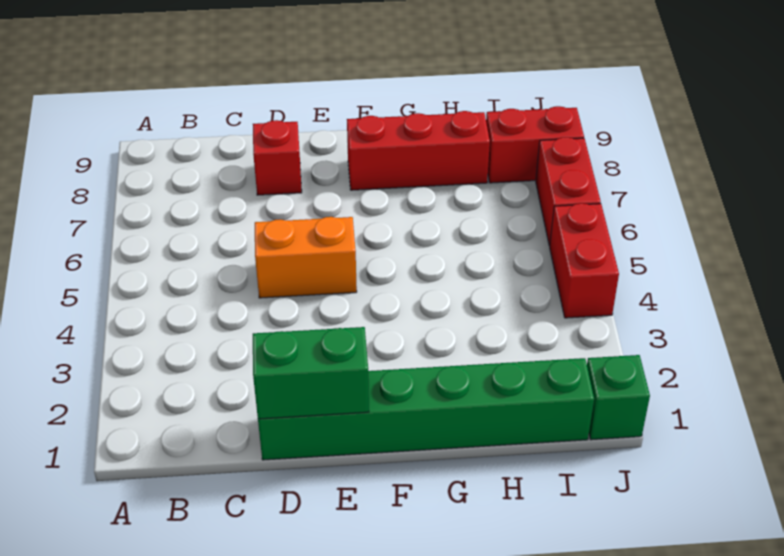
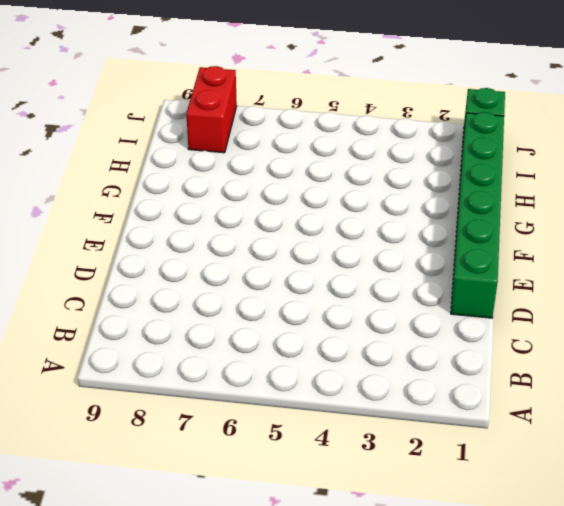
none -> orange brick D5:E5 level 1
none -> red brick D8 level 1

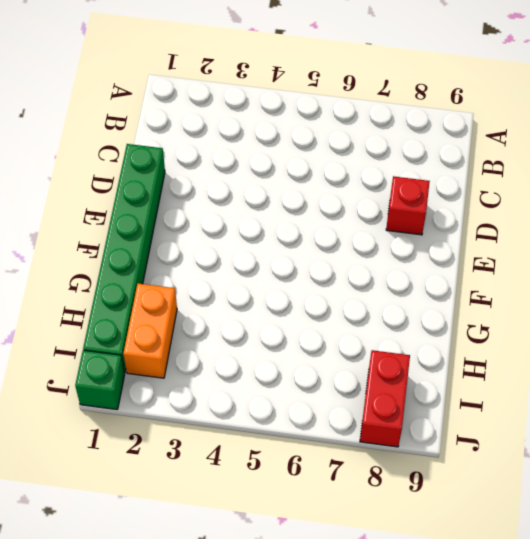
orange brick H2:I2 level 1 -> orange brick D5:E5 level 1
none -> red brick F8:H8 level 1
none -> red brick J4:J5 level 1

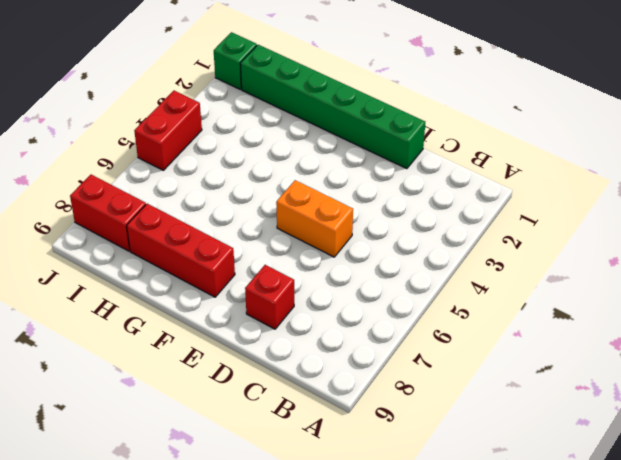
none -> red brick J6:J7 level 1
none -> green brick D1:E1 level 2

